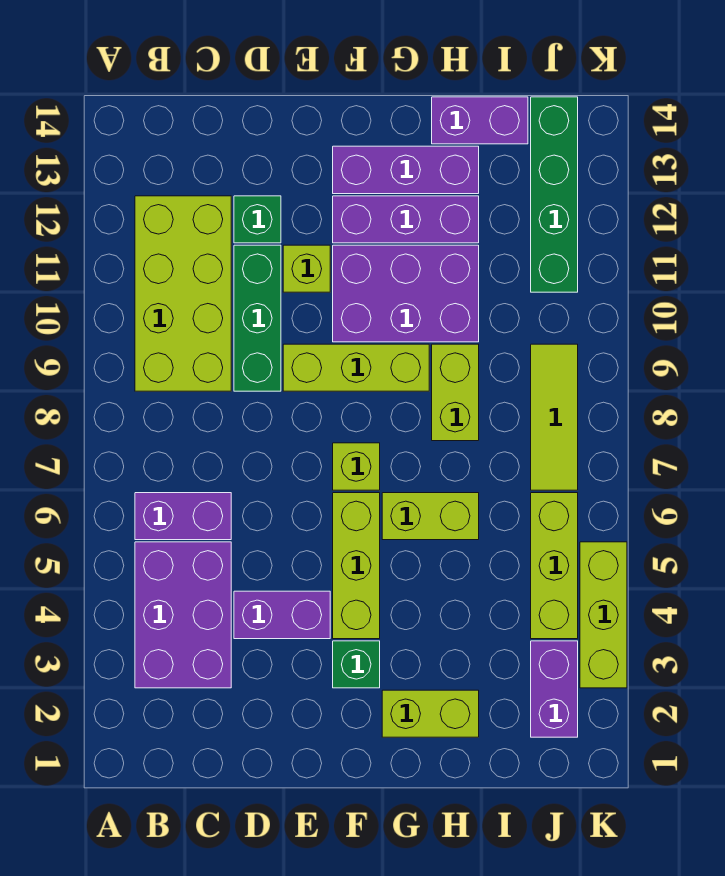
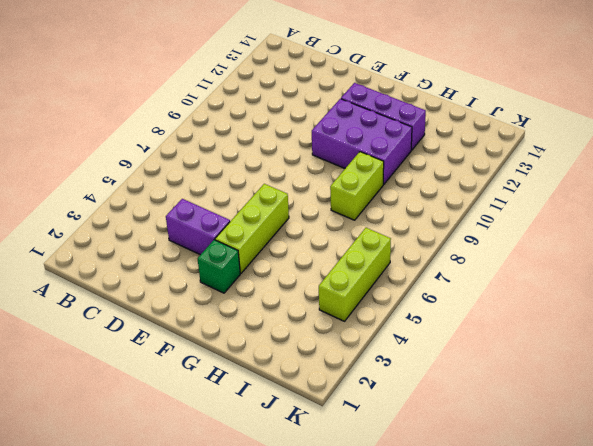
none -> purple brick B3:C5 level 1
none -> purple brick B6:C6 level 1
none -> lime brick B9:C12 level 1

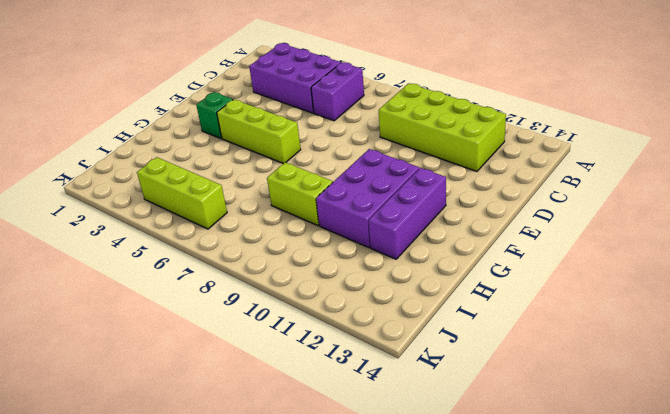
none -> purple brick D4:E4 level 1
none -> green brick D9:D11 level 1
none -> green brick D12 level 1

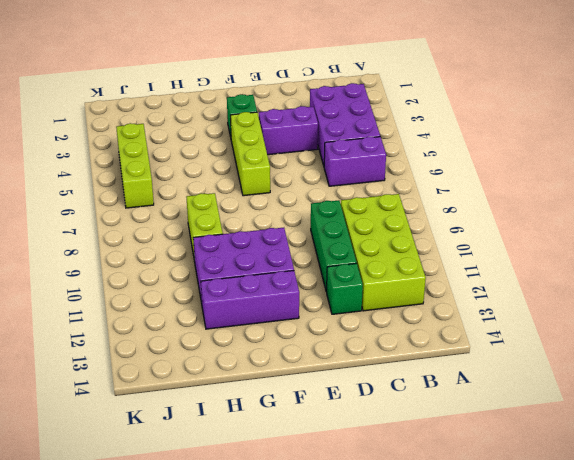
none -> lime brick E9:G9 level 1
none -> lime brick E11 level 1
none -> lime brick F7 level 1

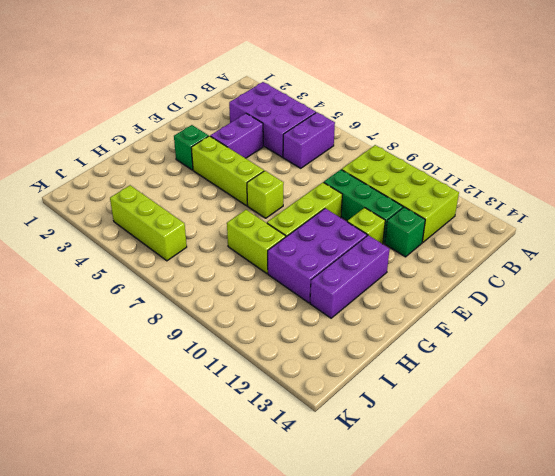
none -> purple brick F13:H13 level 1
none -> lime brick G2:H2 level 1
none -> lime brick G6:H6 level 1

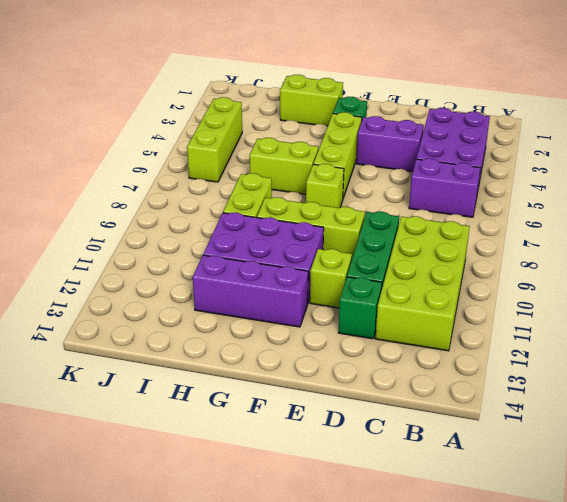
none -> purple brick F13:H13 level 1
none -> purple brick H14:I14 level 1
none -> purple brick J2:J3 level 1

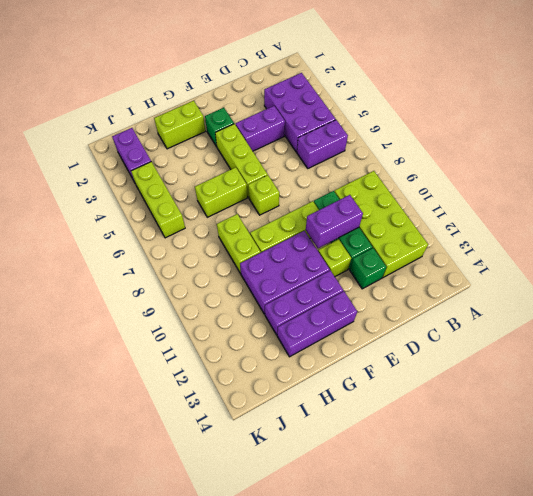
purple brick D10:E10 level 2 -> purple brick H14:I14 level 1
none -> lime tile J7:J9 level 1
none -> green brick J11:J14 level 1
none -> lime brick K3:K5 level 1

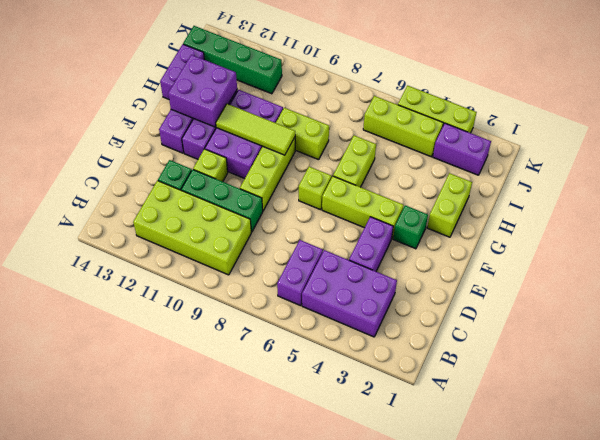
lime tile G9:G11 level 2 -> lime tile J7:J9 level 1
purple brick G12:H13 level 2 -> none

